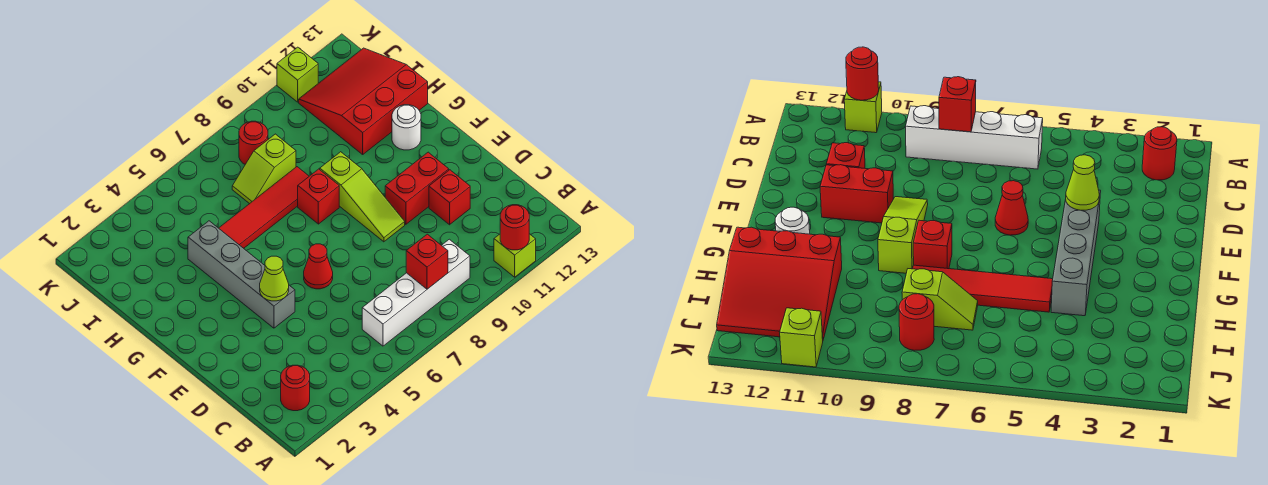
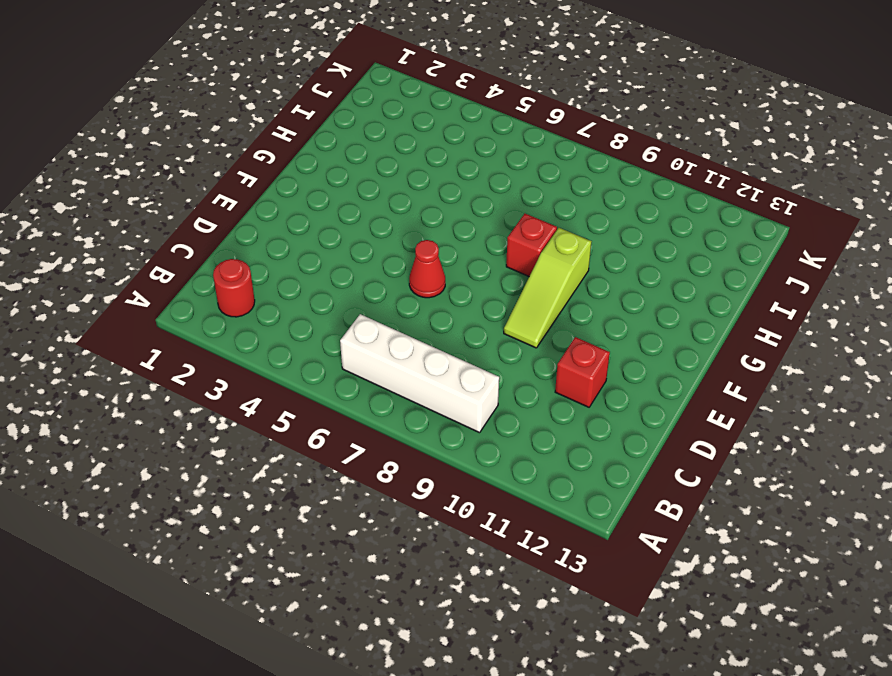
none -> lime brick A11 level 1
none -> grey brick E4:H4 level 1
none -> red brick E10:E11 level 1

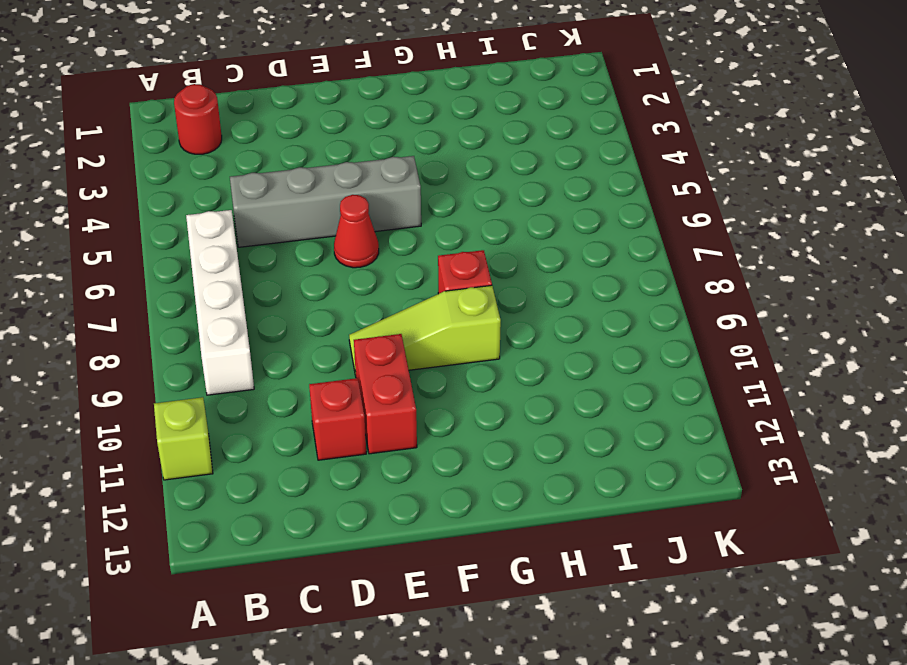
grey brick C5:F5 level 1 -> grey brick E4:H4 level 1
none -> white round brick G12 level 1
none -> red tile H5:H8 level 1
none -> red slope H11:J13 level 1 top H

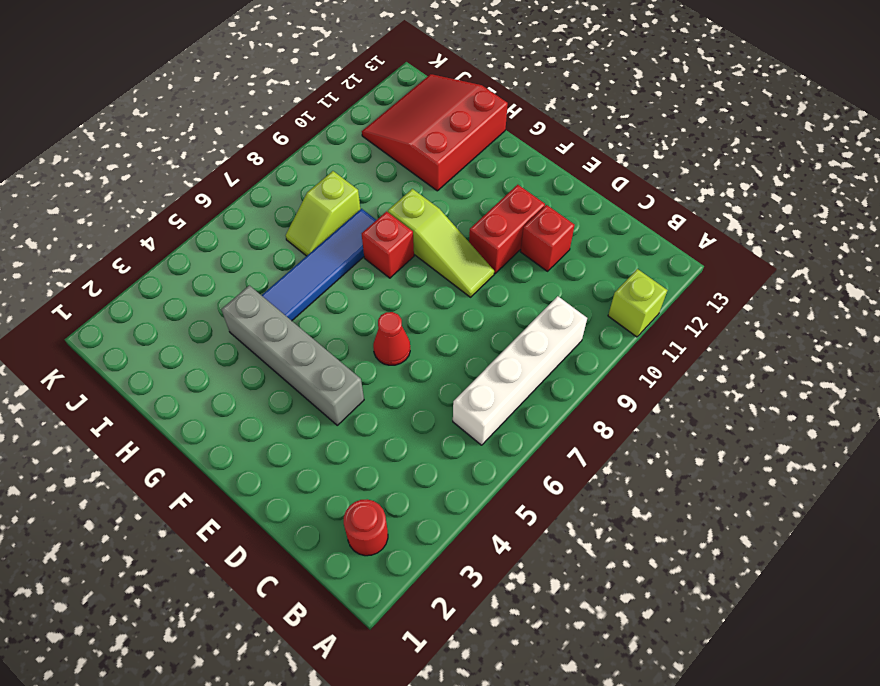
blue tile H5:H8 level 1 -> red tile H5:H8 level 1
none -> white round brick G12 level 1
none -> red round brick J8 level 1
none -> lime brick K11 level 1

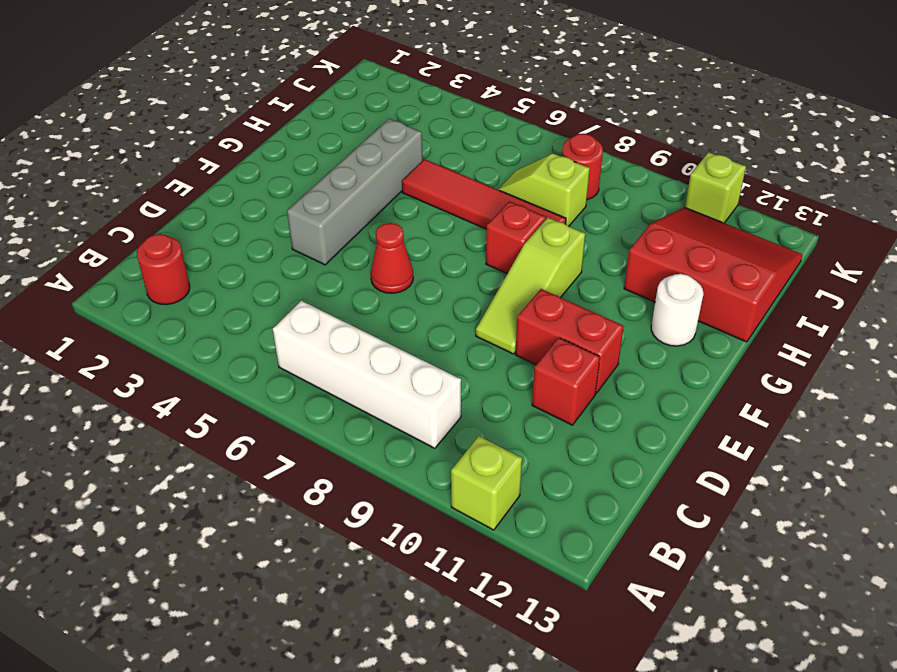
none -> red round brick A11 level 2
none -> red brick B8 level 2
none -> lime cone E4 level 2

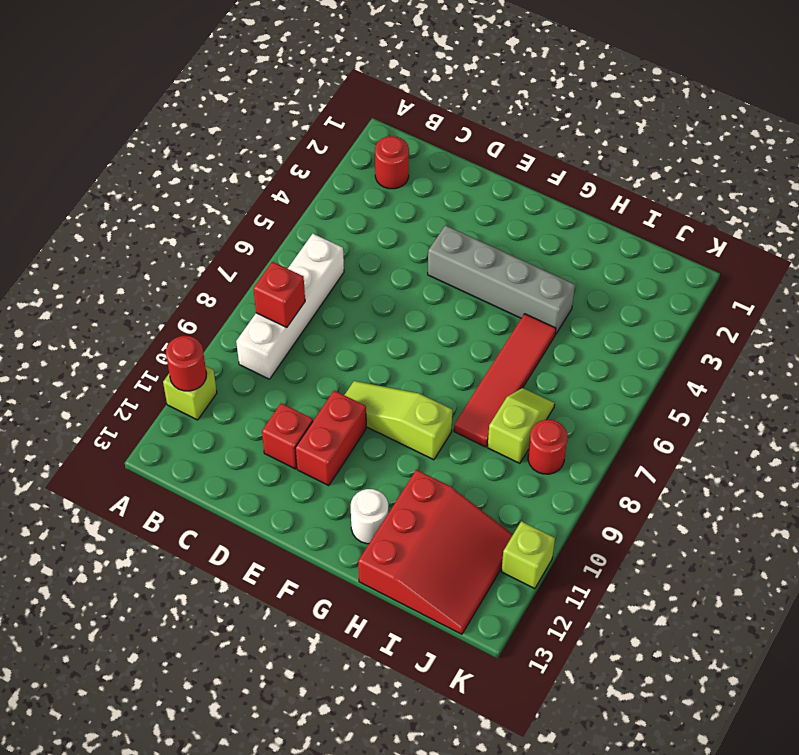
none -> red cone E6 level 1
none -> red brick G8 level 1
none -> lime cone E4 level 2

